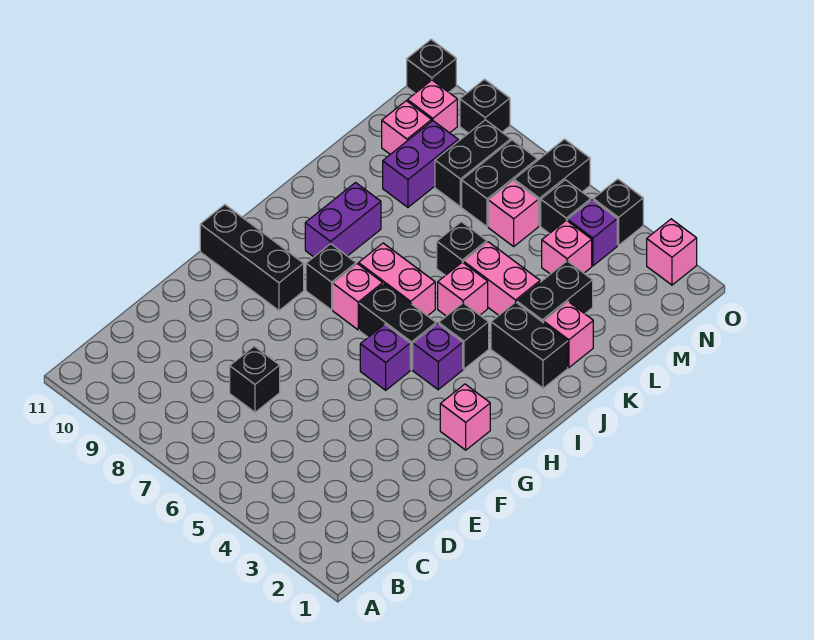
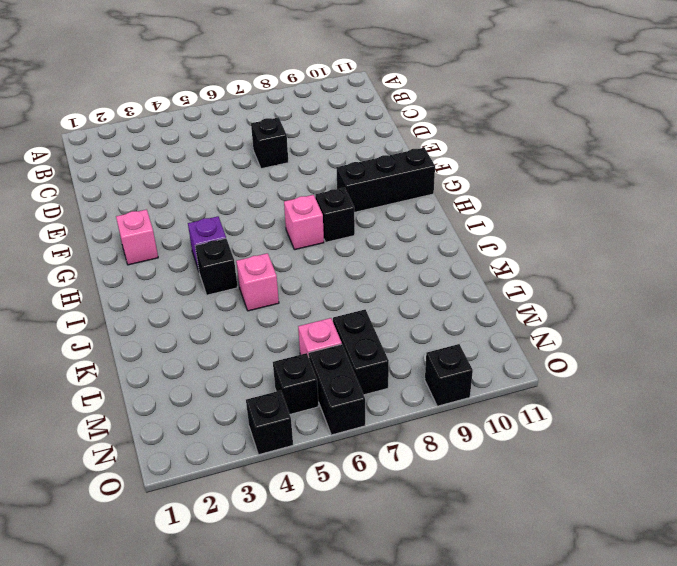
none -> purple brick G5 level 1
none -> black brick H5:H6 level 1
none -> pink brick I6:I7 level 1
none -> purple brick I9:J9 level 1

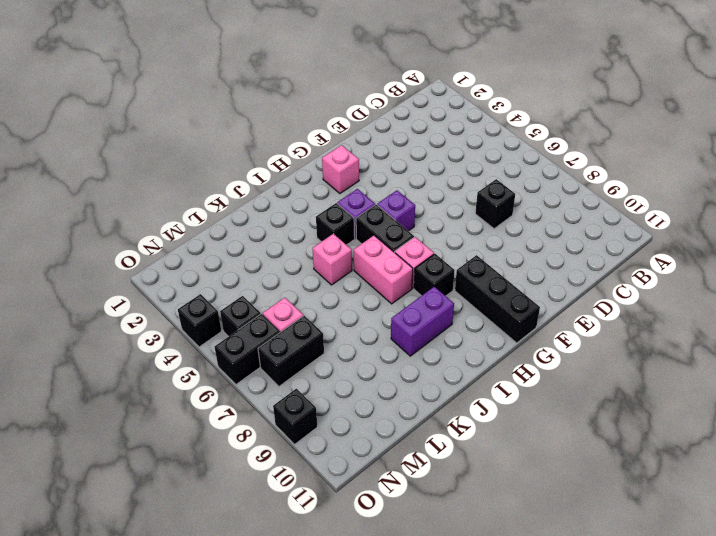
none -> black brick J2:J3 level 1
none -> pink brick K2 level 1
none -> black brick K3:L3 level 1
none -> pink brick K4:K5 level 1

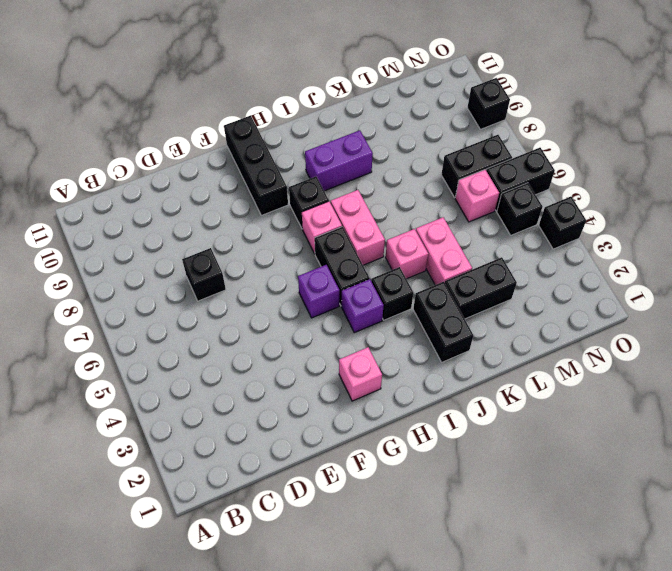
none -> pink brick K2 level 1
none -> black brick K6 level 1
none -> purple brick L9:M9 level 1
none -> pink brick M4 level 1

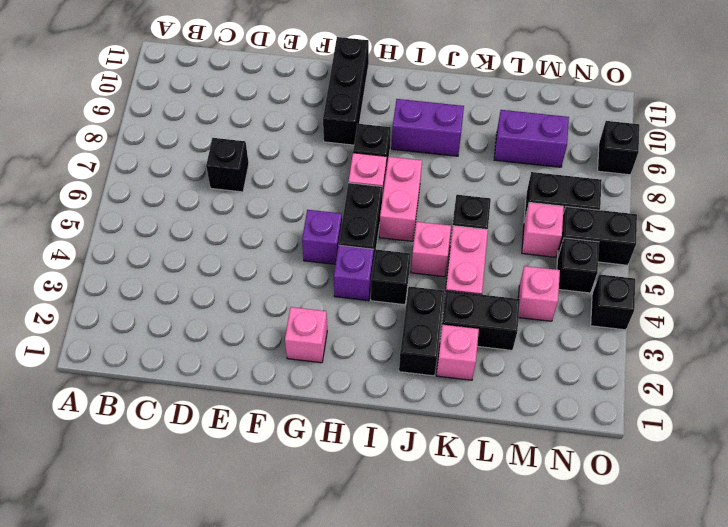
none -> black brick M8:N8 level 1
none -> pink brick M10 level 1
none -> purple brick N4 level 1
none -> pink brick N10 level 1

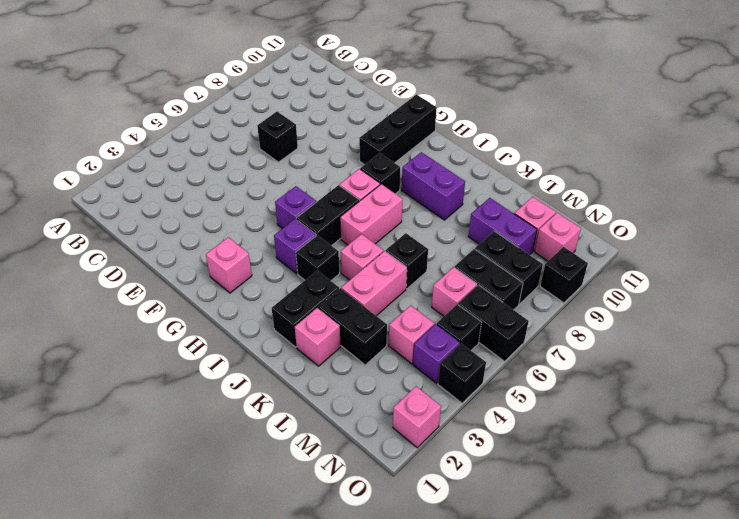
none -> black brick O11 level 1

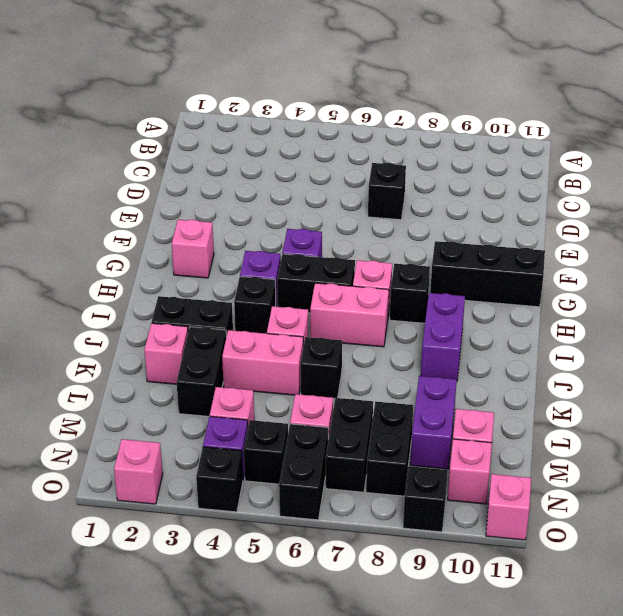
pink brick O11 level 1 -> black brick O11 level 1

